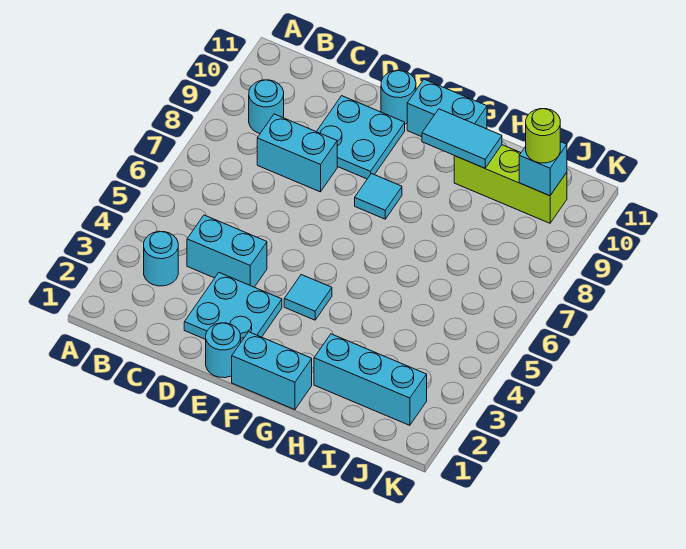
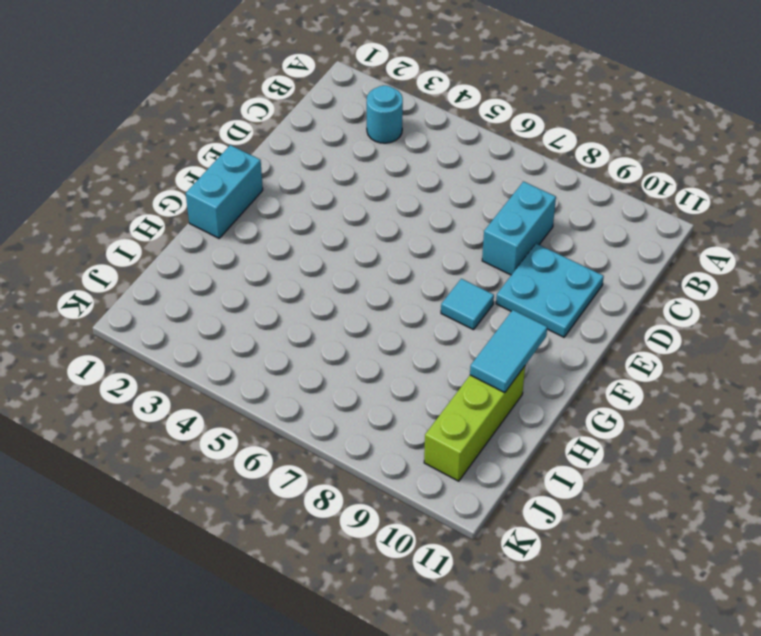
none -> cyan round brick B9 level 1
none -> cyan brick C4:D4 level 1
none -> cyan plate D2:E3 level 1

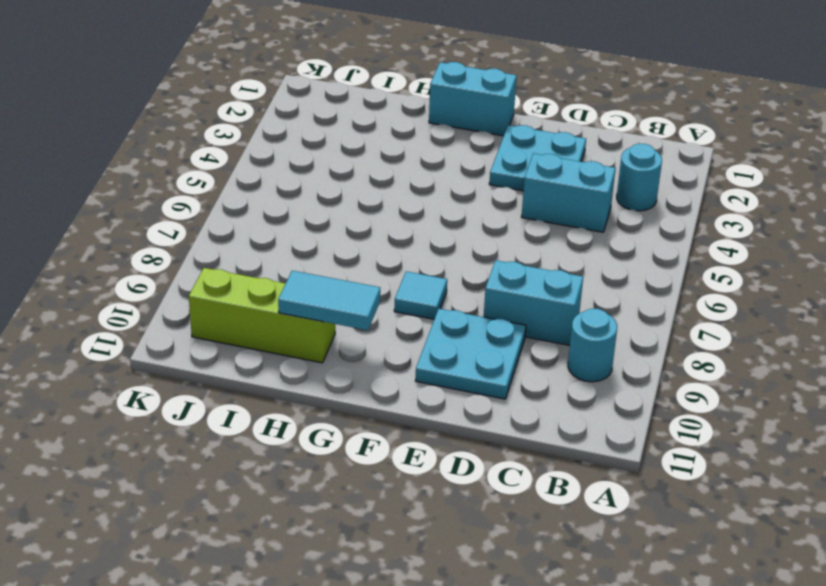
none -> cyan round brick E1 level 1
none -> cyan round brick E11 level 1
none -> cyan tile F4 level 1

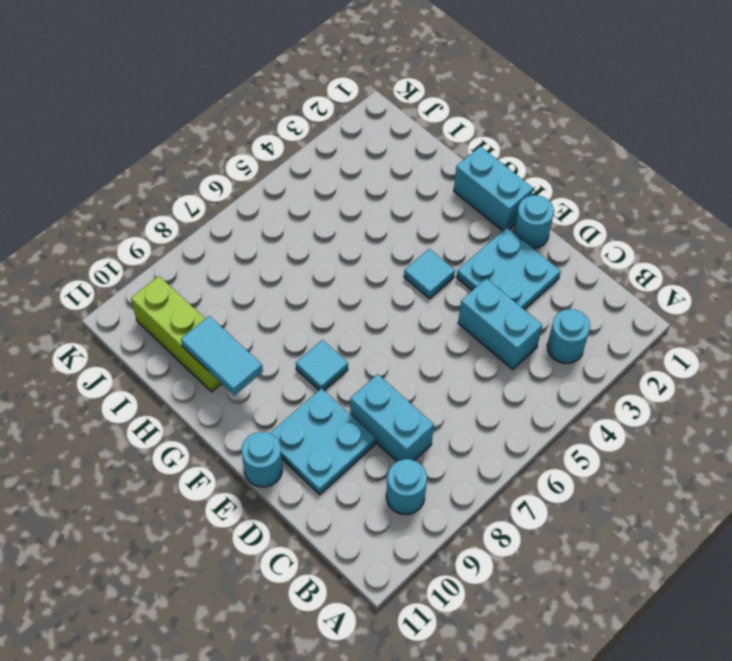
none -> cyan brick F11:G11 level 1
none -> cyan brick H2:J2 level 1
none -> cyan brick J10 level 2

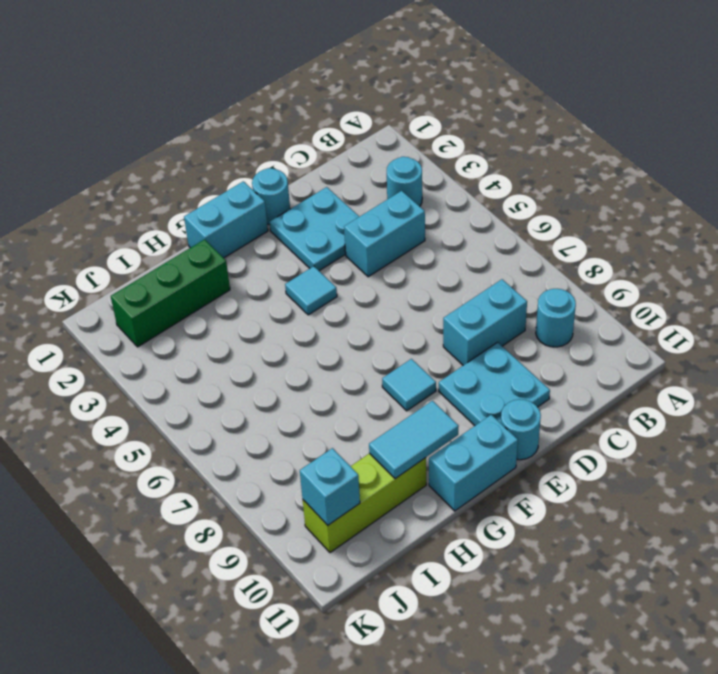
green brick H2:J2 level 1 -> cyan brick H2:J2 level 1
none -> lime round brick J10 level 3

